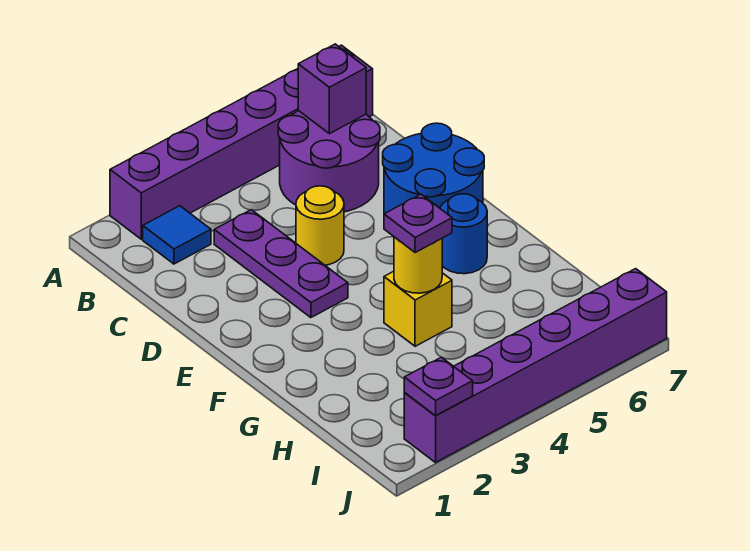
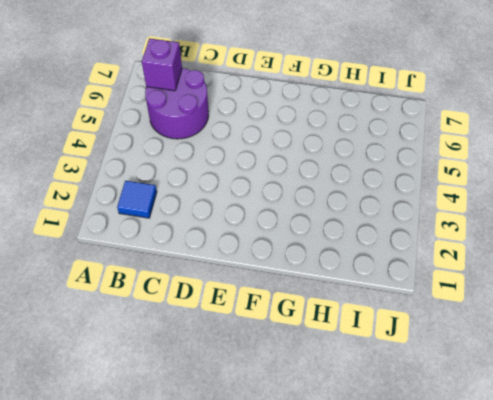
none -> purple brick A2:A7 level 1
none -> purple plate C3:E3 level 1
none -> yellow round brick D4 level 1

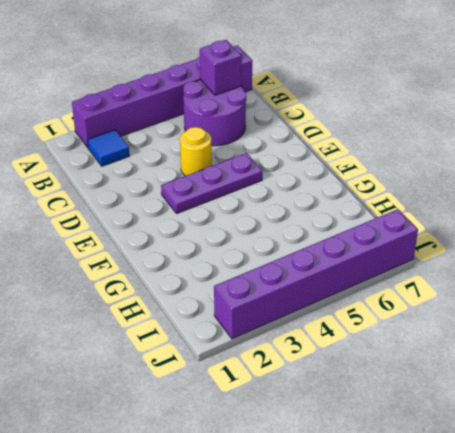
purple plate E3:E5 level 1 -> purple plate C3:E3 level 1
none -> blue round brick D6:E7 level 1
none -> blue round brick F6 level 1
none -> yellow brick G4 level 1

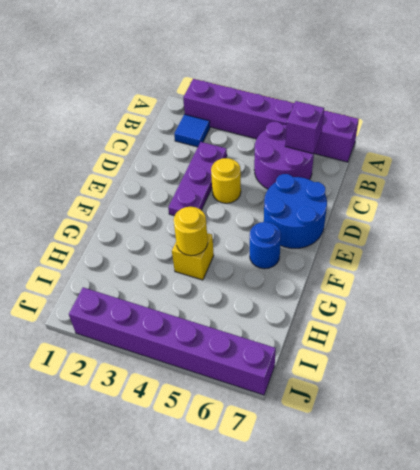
none -> purple plate J2 level 2
none -> purple plate G4 level 3

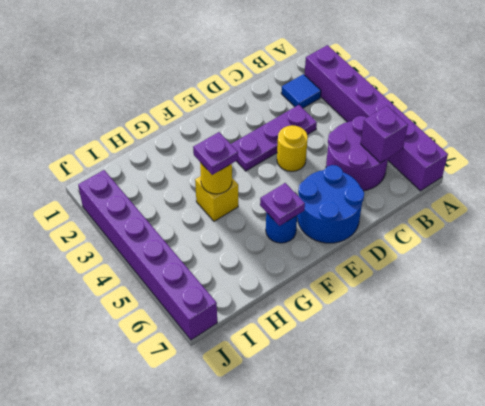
purple plate F6 level 2 -> purple plate J2 level 2

